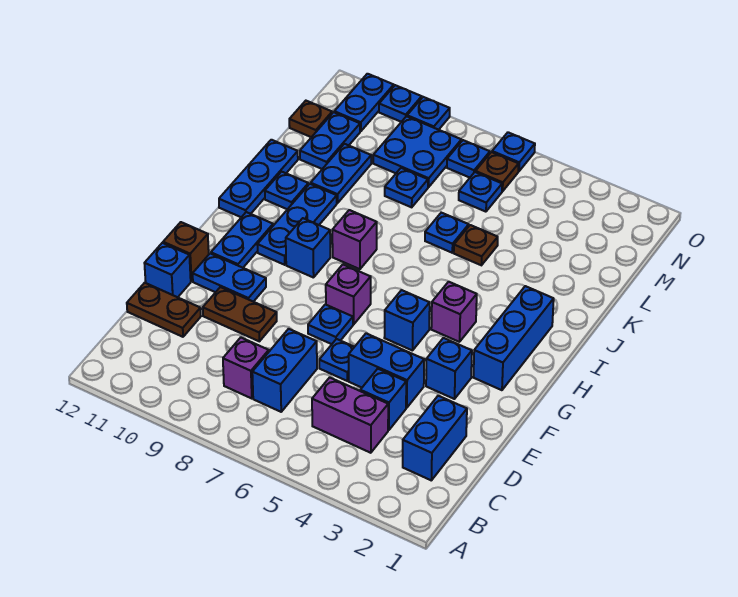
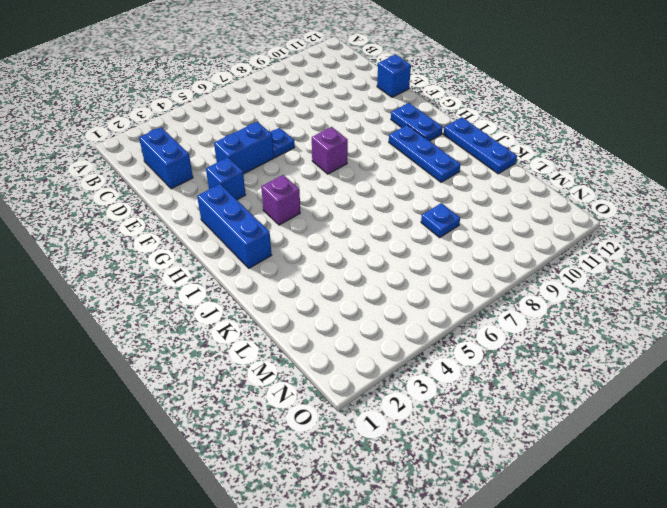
none -> purple brick C4:C5 level 1
none -> blue brick C7:D7 level 1
none -> purple brick C8 level 1
none -> blue brick D4 level 1

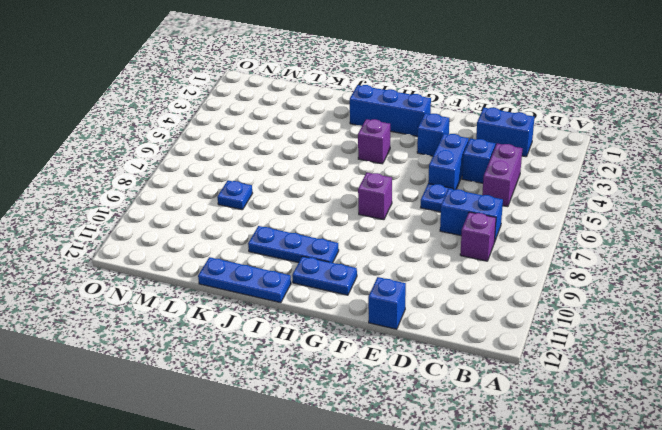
none -> brown plate D11:D12 level 1
none -> brown plate E9:E10 level 1
none -> blue plate F7 level 1
none -> blue plate F10:F11 level 1

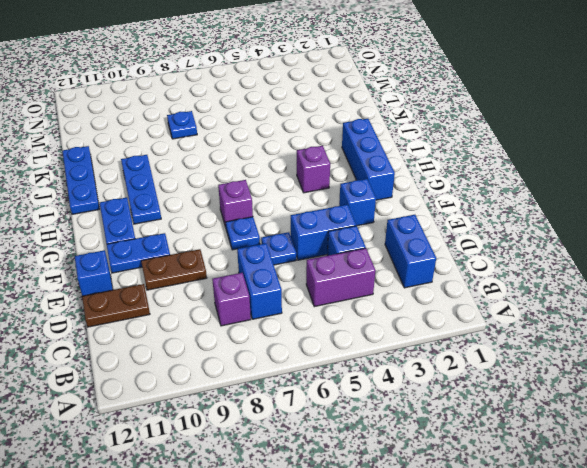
none -> brown brick F12 level 1
none -> blue brick G5 level 1
none -> blue brick H9 level 1
none -> purple brick I8 level 1

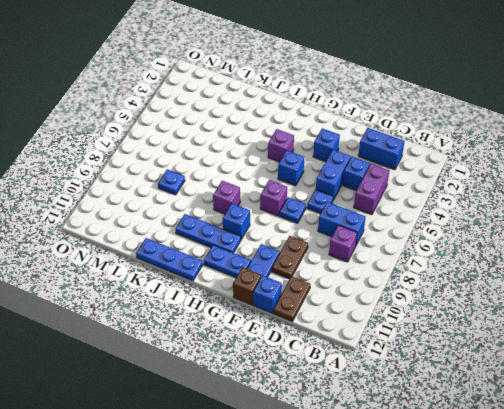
none -> blue brick G2:I2 level 1
none -> blue plate J11 level 1
none -> brown plate K5 level 1
none -> blue plate K6 level 1

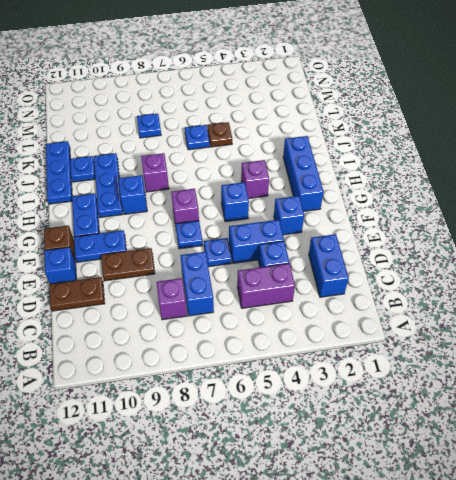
none -> blue plate K10:L10 level 1
none -> blue plate L11:M11 level 1
none -> blue plate M6 level 1
none -> blue plate M8:N9 level 1

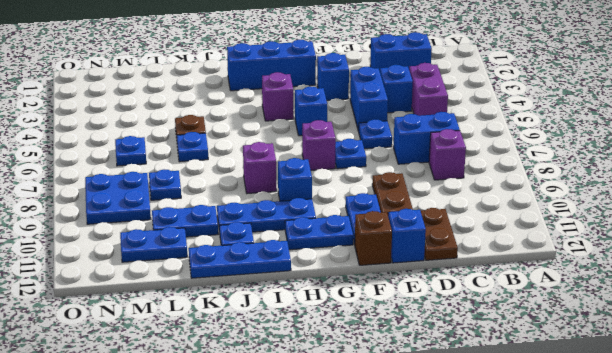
none -> brown plate M12 level 1
none -> brown plate N6 level 1
none -> blue plate N7 level 1
none -> blue plate N11:O11 level 1

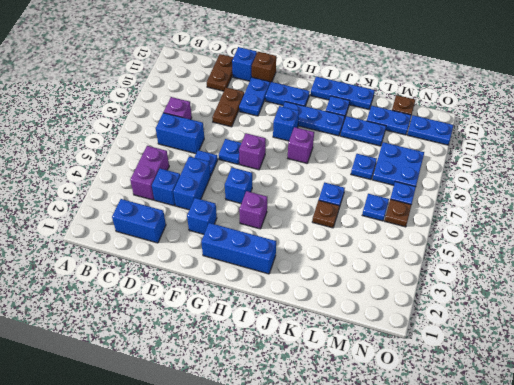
none -> blue plate O6 level 1
none -> blue plate O9 level 1
none -> blue plate O10 level 1

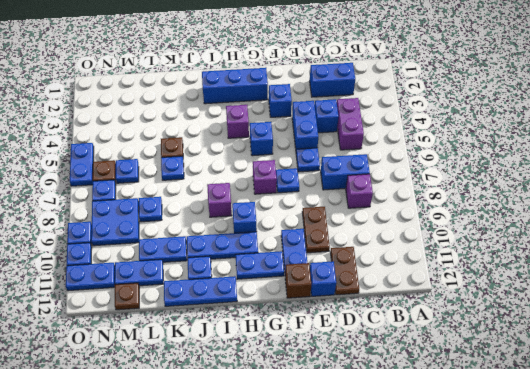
blue plate O5:O6 level 1 -> blue plate O6 level 1

